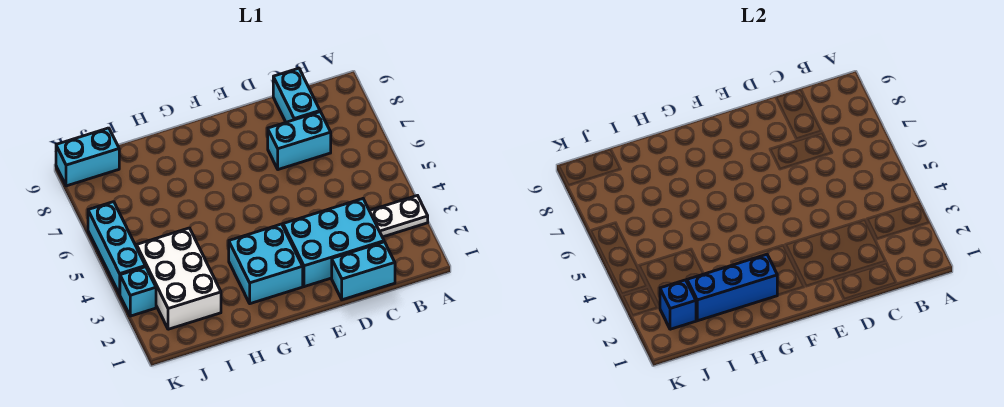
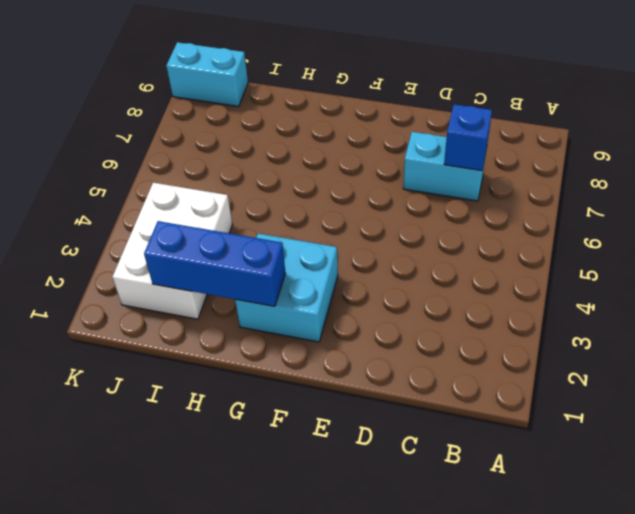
blue brick C7 level 2 -> blue brick J2 level 2
none -> white plate A3:B3 level 1
none -> cyan brick C1:D1 level 1
none -> cyan brick C2:E3 level 1

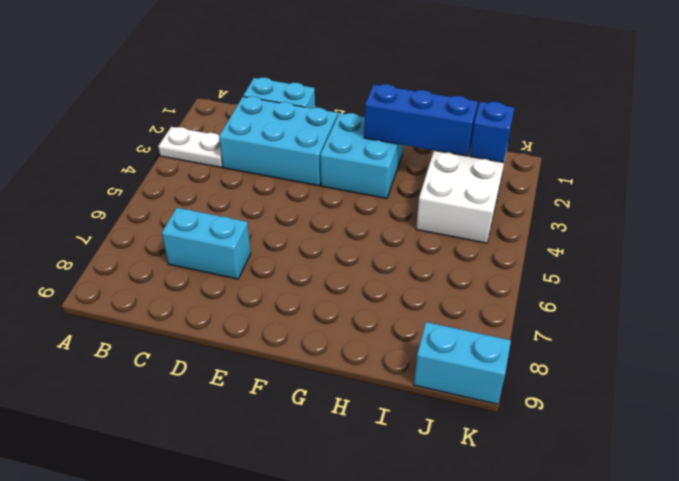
none -> cyan brick C8:C9 level 1
none -> cyan brick K3 level 1
none -> cyan brick K4:K6 level 1

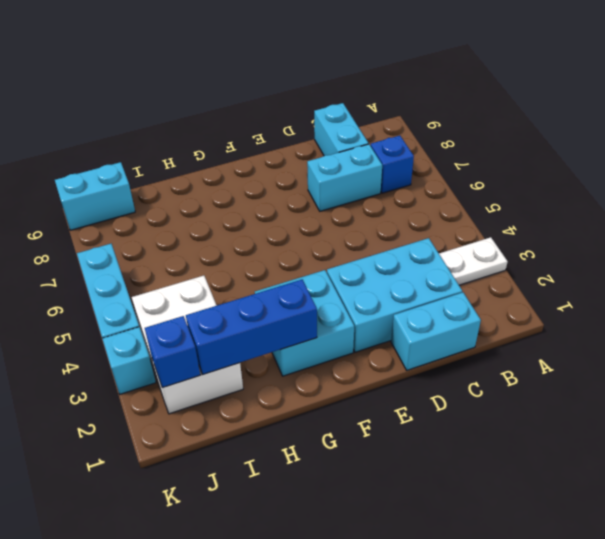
blue brick B7 level 1 -> none

